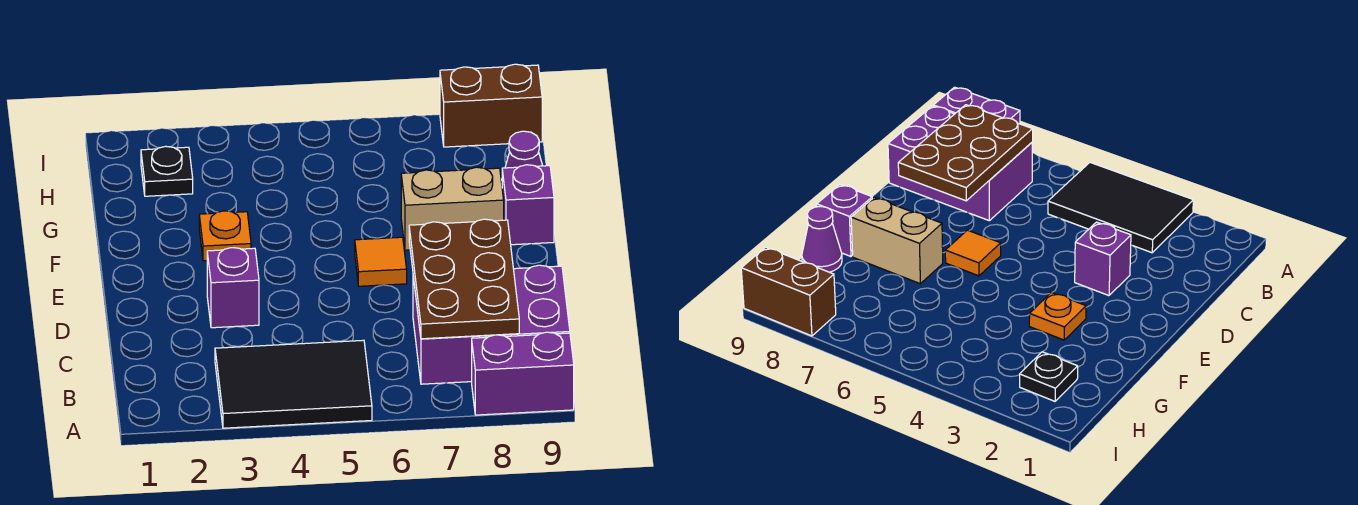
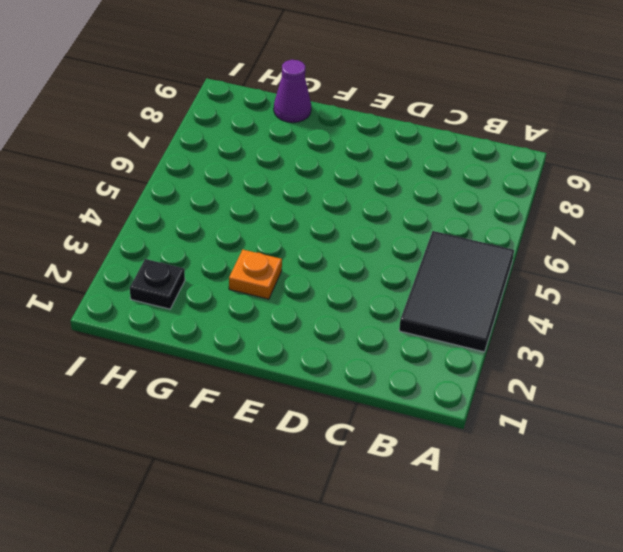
none -> purple brick A8:A9 level 1
none -> purple brick B7:C9 level 1
none -> purple brick D3 level 1

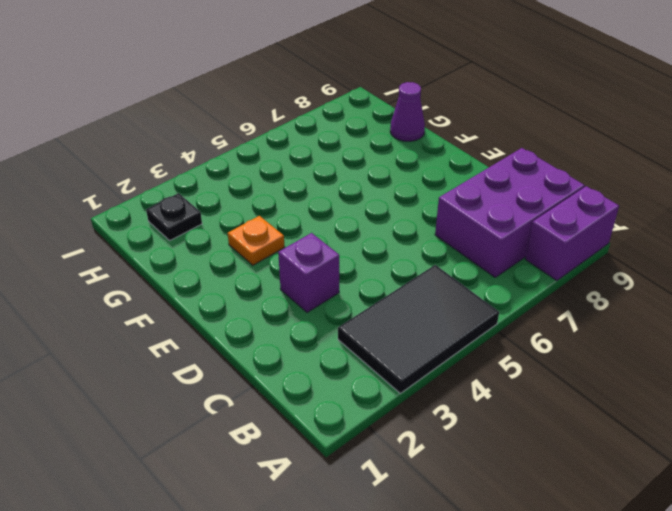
none -> orange tile E6 level 1
none -> tan brick F7:F8 level 1
none -> purple brick F9 level 1

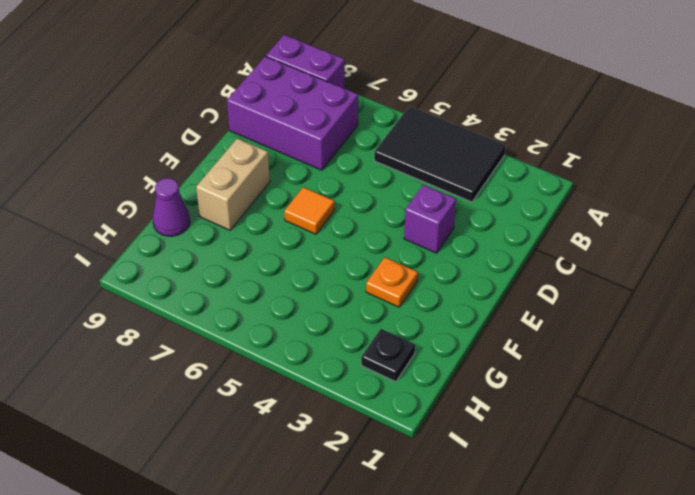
tan brick E8:F8 level 1 -> tan brick F7:F8 level 1
none -> purple brick F9 level 1
none -> brown brick I8:I9 level 1
none -> brown plate B7:D8 level 2

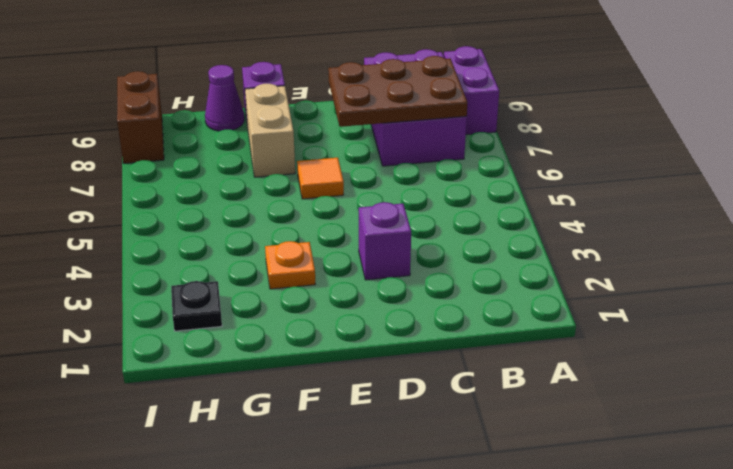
none -> black tile A3:B5 level 1

